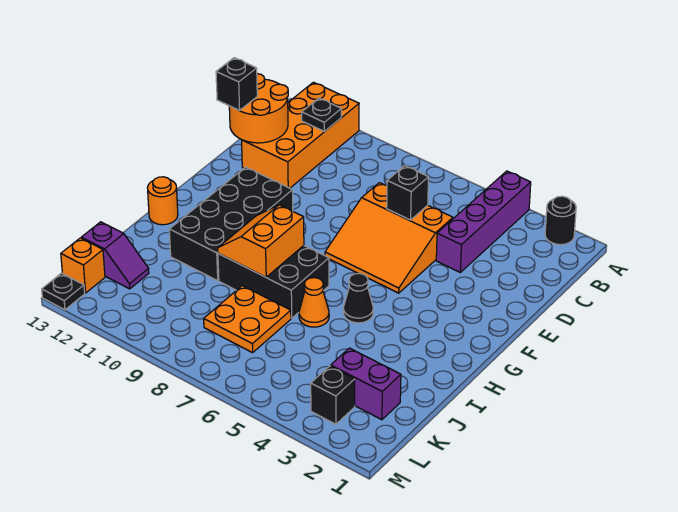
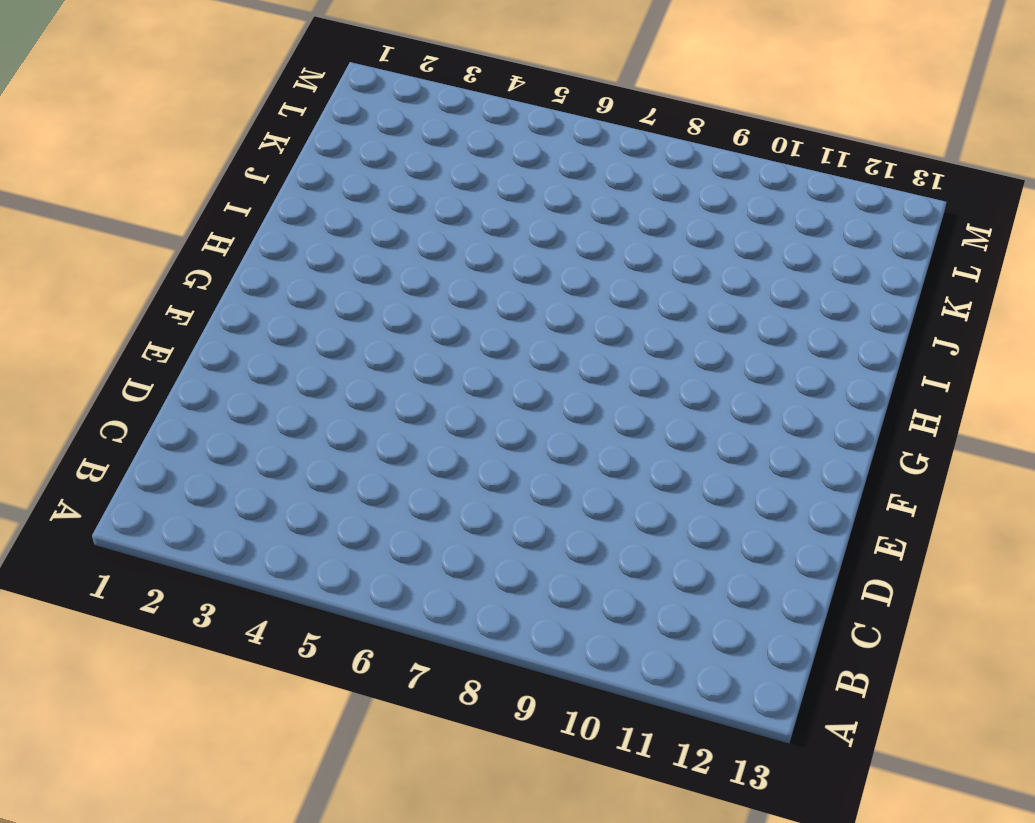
none -> black round brick A2 level 1
none -> purple brick A4:D4 level 1
none -> orange brick A11:D12 level 1

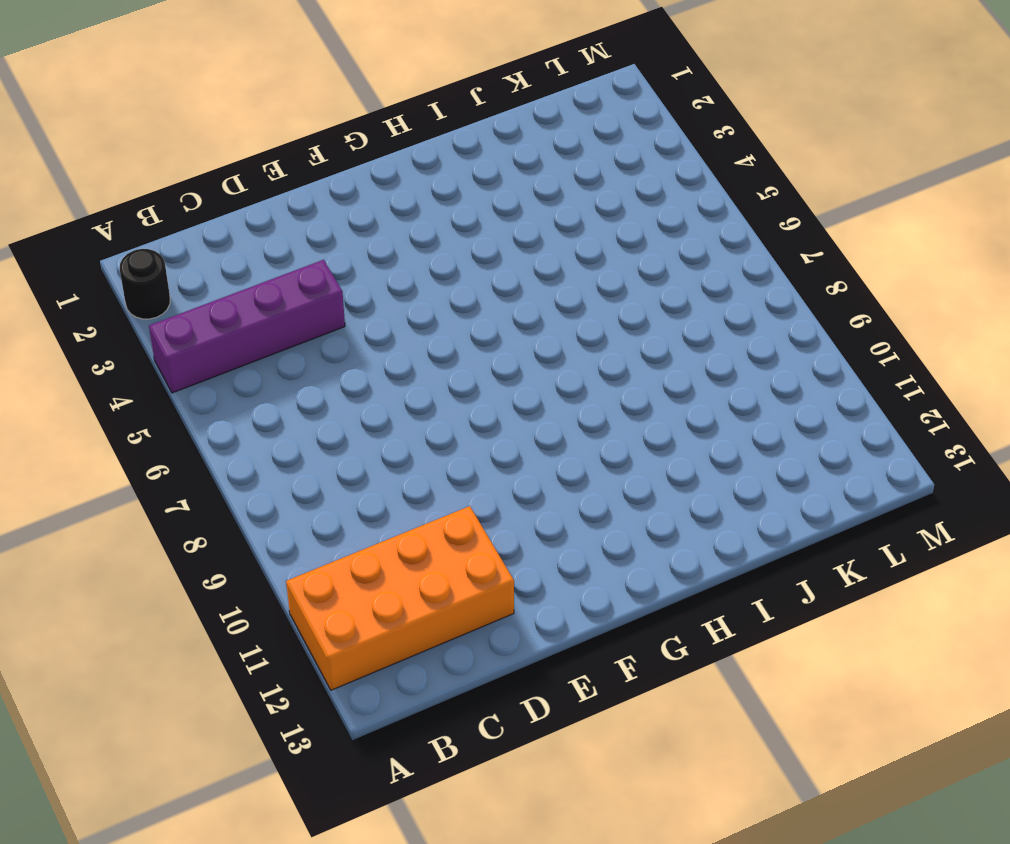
none -> orange slope D5:F7 level 1 top D
none -> black brick F10:I11 level 1
none -> black cone H5 level 1

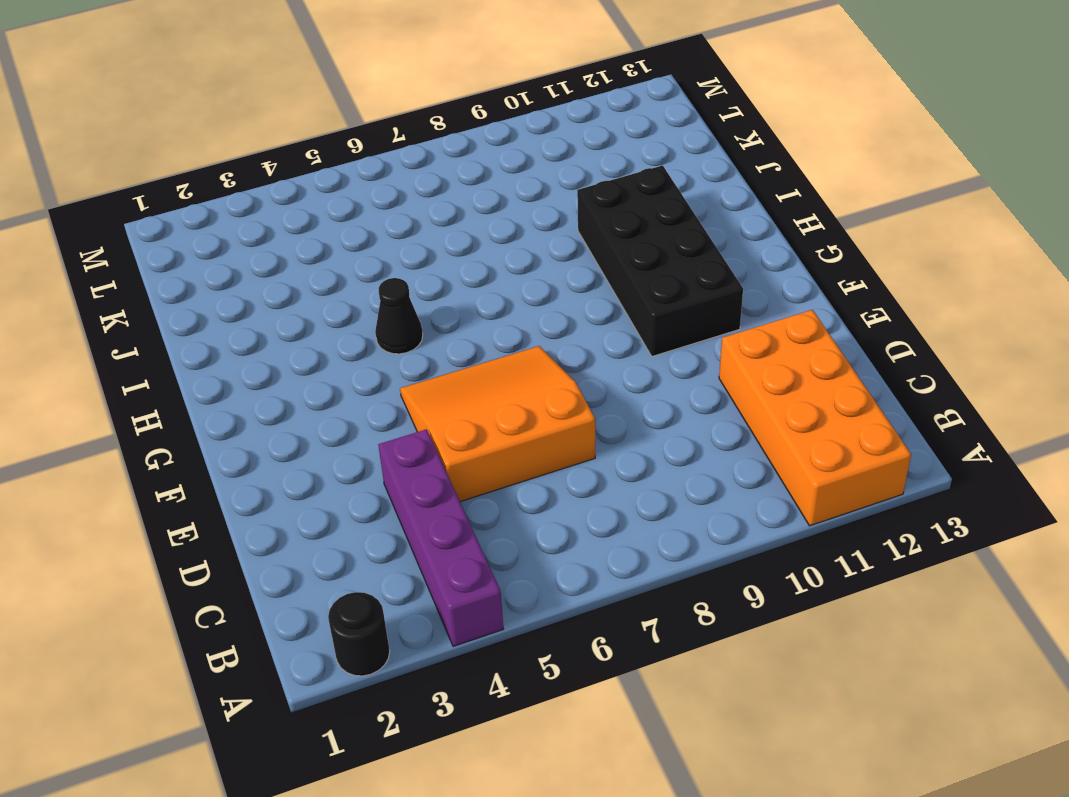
none -> black brick H7:I9 level 1
none -> orange round brick H13 level 1
none -> orange cone I6 level 1

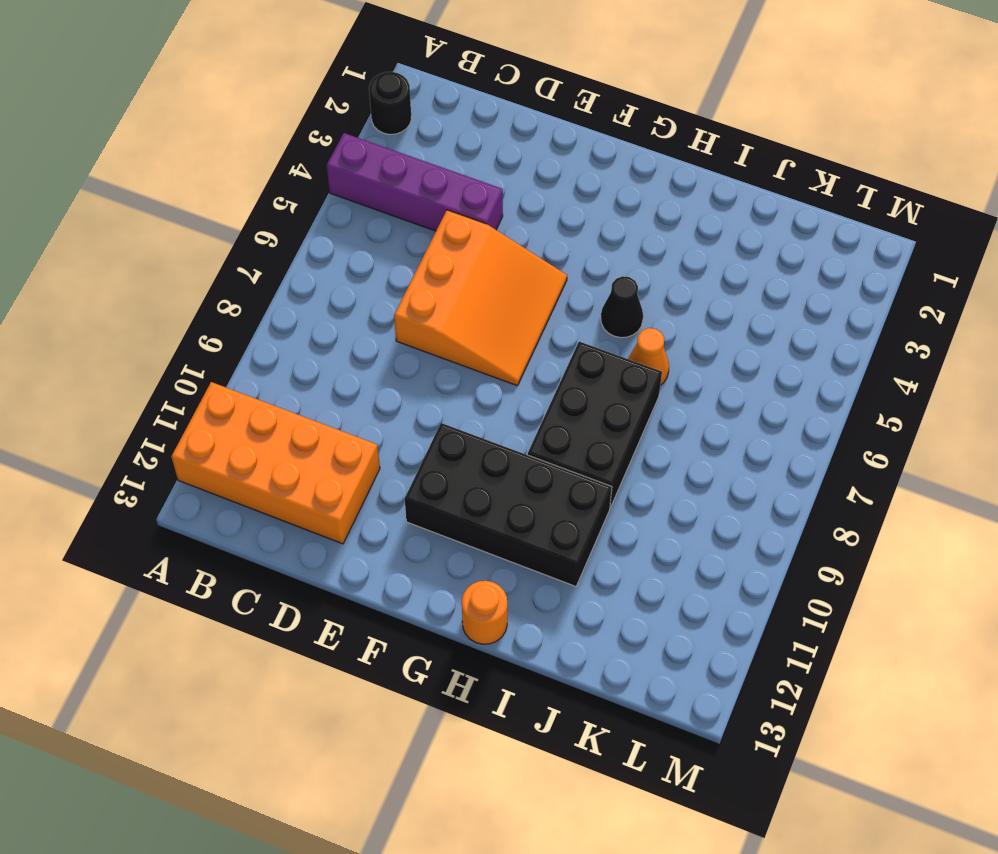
none -> orange plate J7:K8 level 1
none -> purple brick K2:K3 level 1
none -> purple slope K12:K13 level 1 top 13

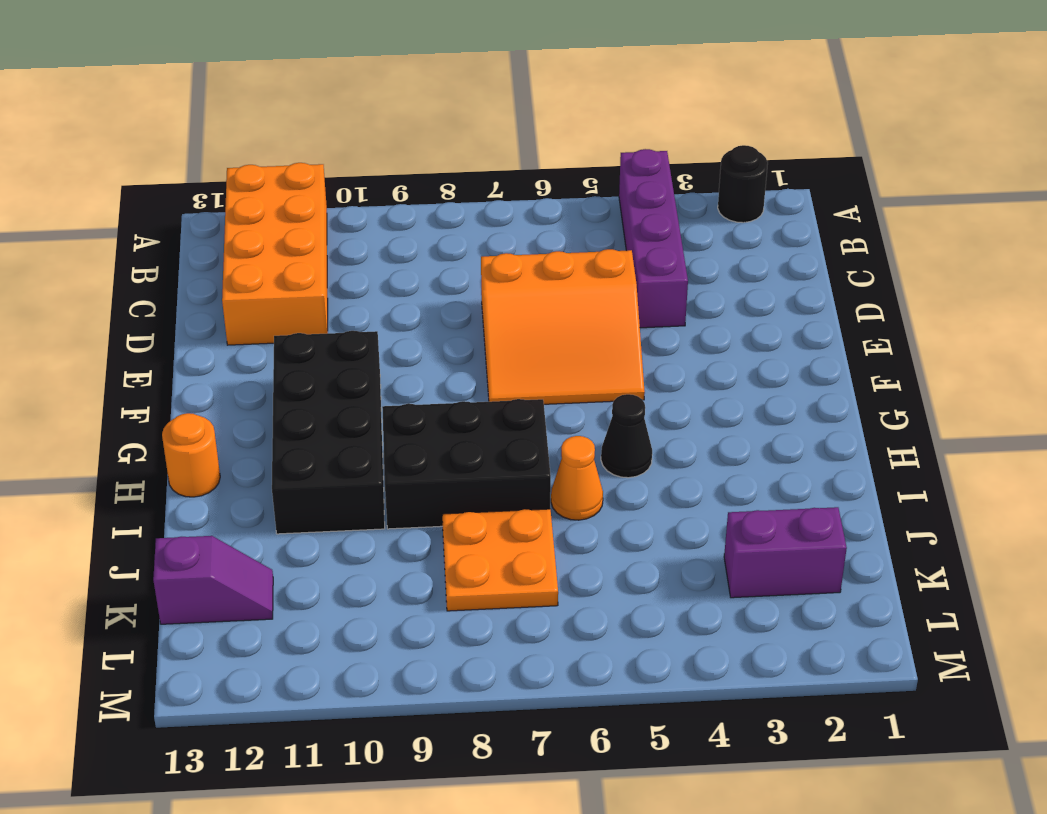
none -> black brick L3 level 1
none -> orange brick L13 level 1
none -> black plate M13 level 1

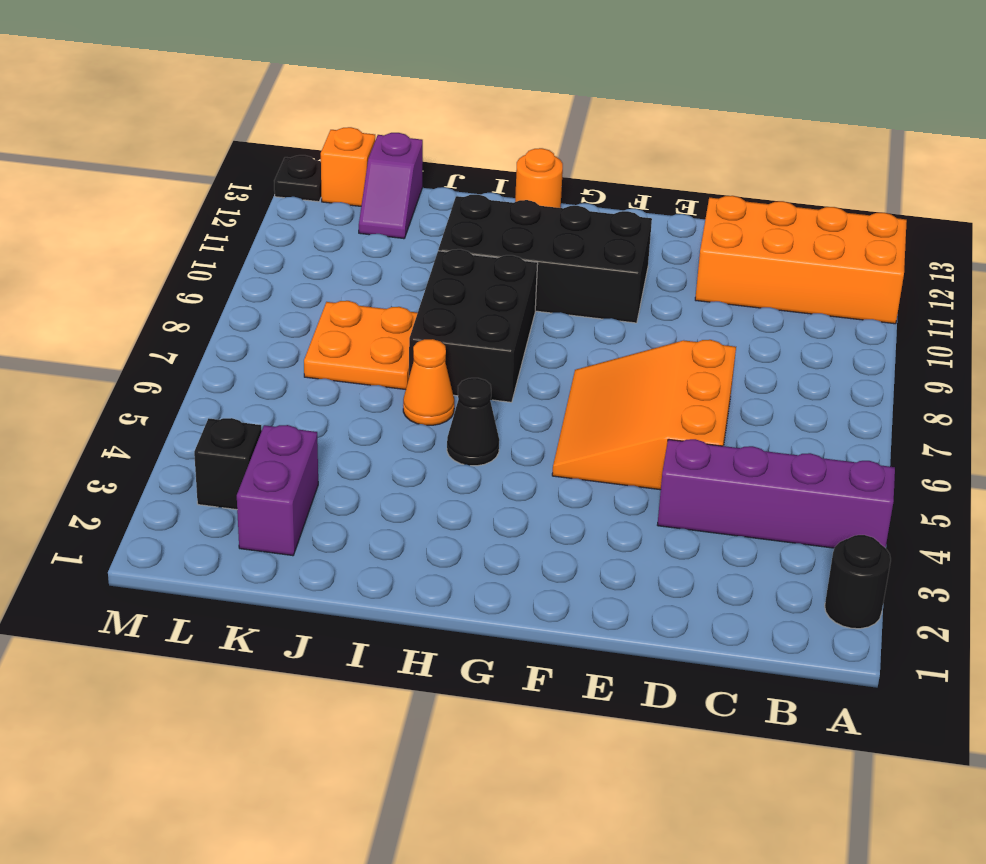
none -> black plate B11 level 2
none -> orange round brick C12:D13 level 2
none -> black brick D6 level 2

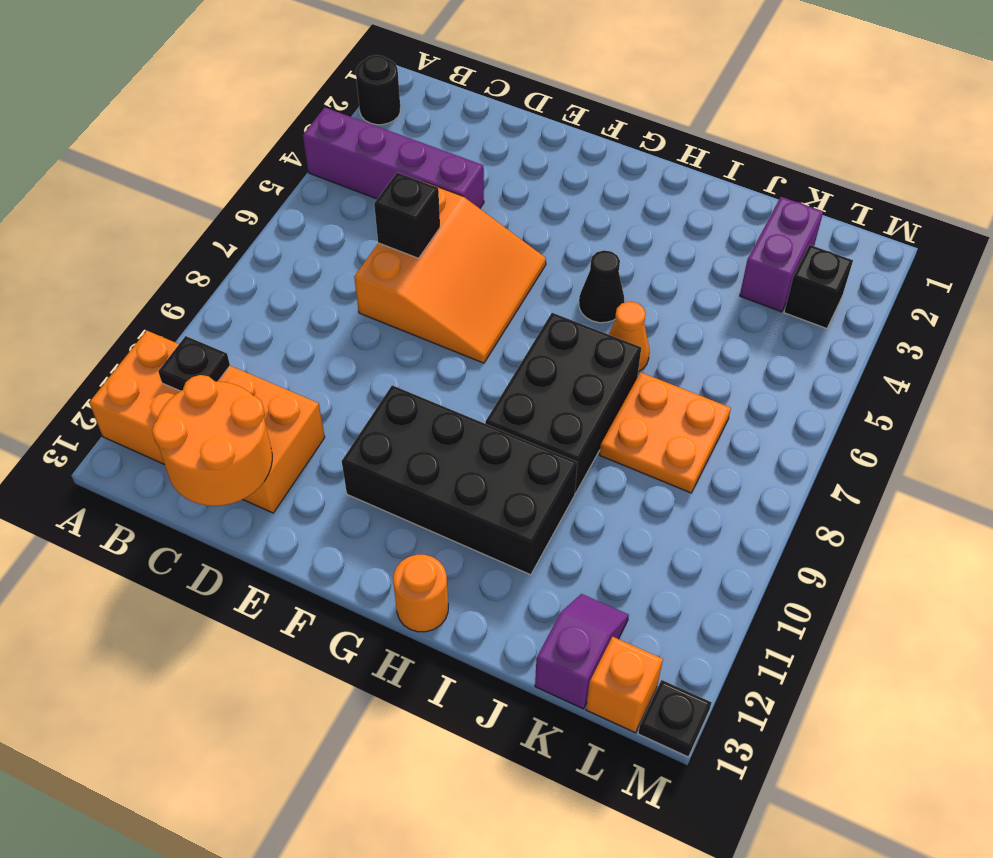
none -> orange slope H8:I9 level 2 top 8
none -> black brick D13 level 3

